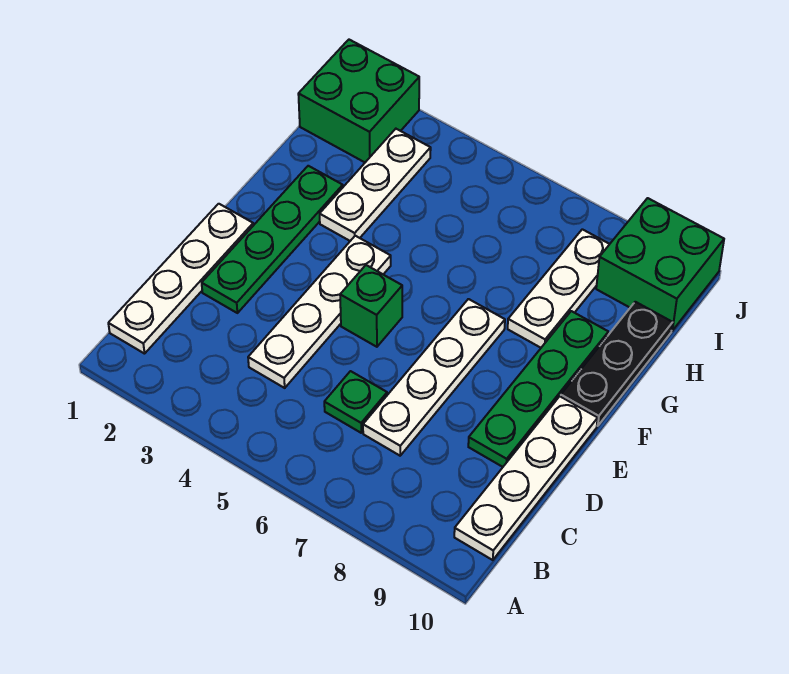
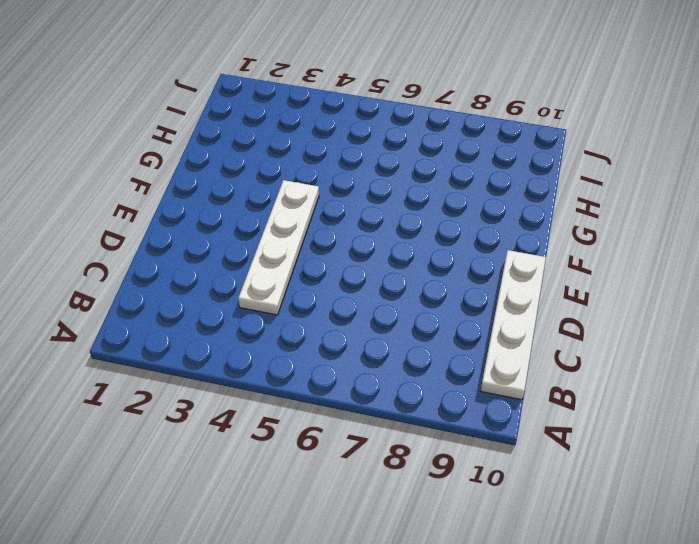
none -> white plate B1:E1 level 1
none -> green plate C6 level 1
none -> white plate C7:F7 level 1

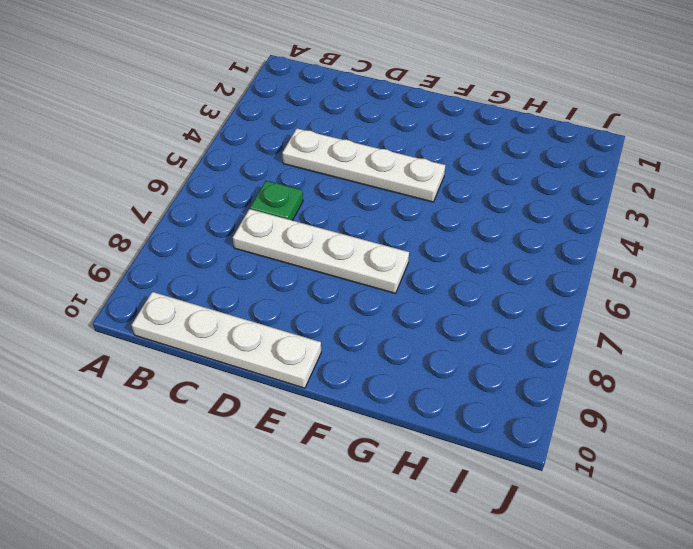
none -> white plate B1:E1 level 1
none -> green plate D2:G2 level 1
none -> green plate D9:G9 level 1

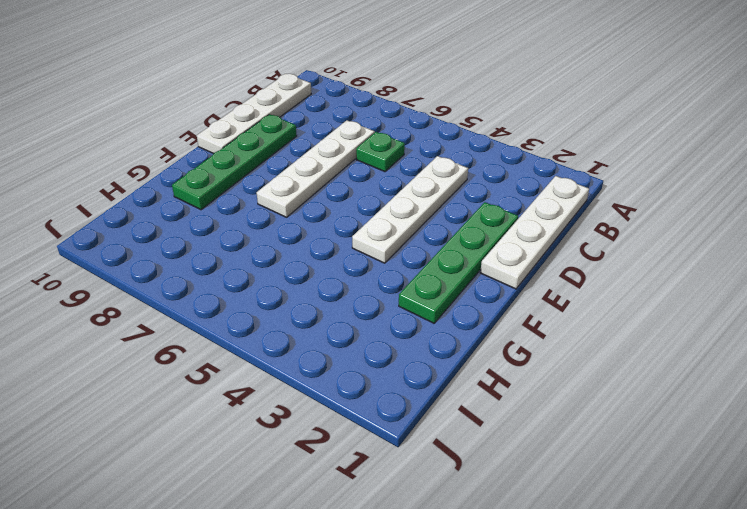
none -> green brick E5 level 1
none -> black plate F10:H10 level 1
none -> white plate G3:I3 level 1

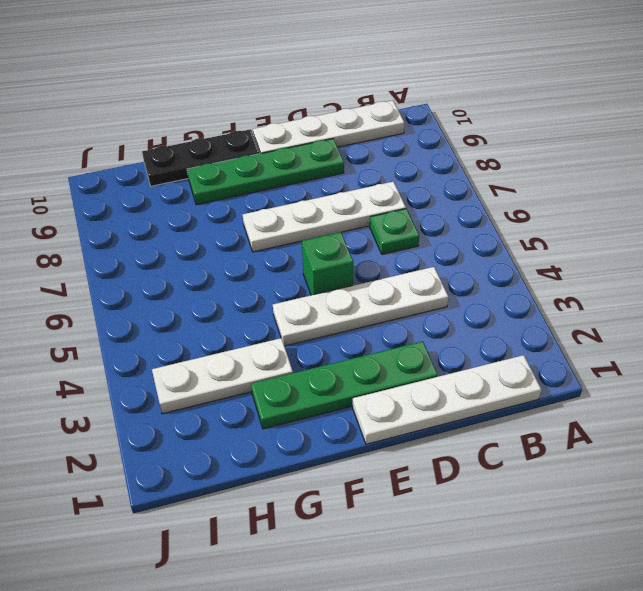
none -> white plate G8:I8 level 1
none -> green brick I1:J2 level 1
none -> green brick I9:J10 level 1

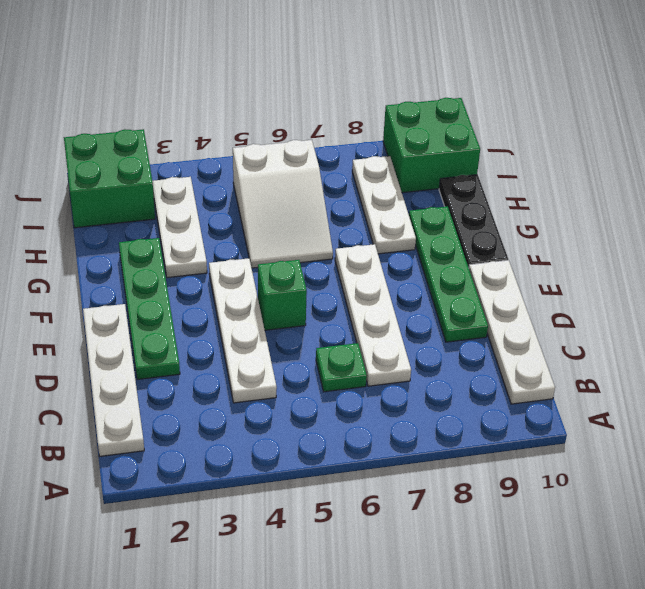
white slope G5:I6 level 1 top I -> none

